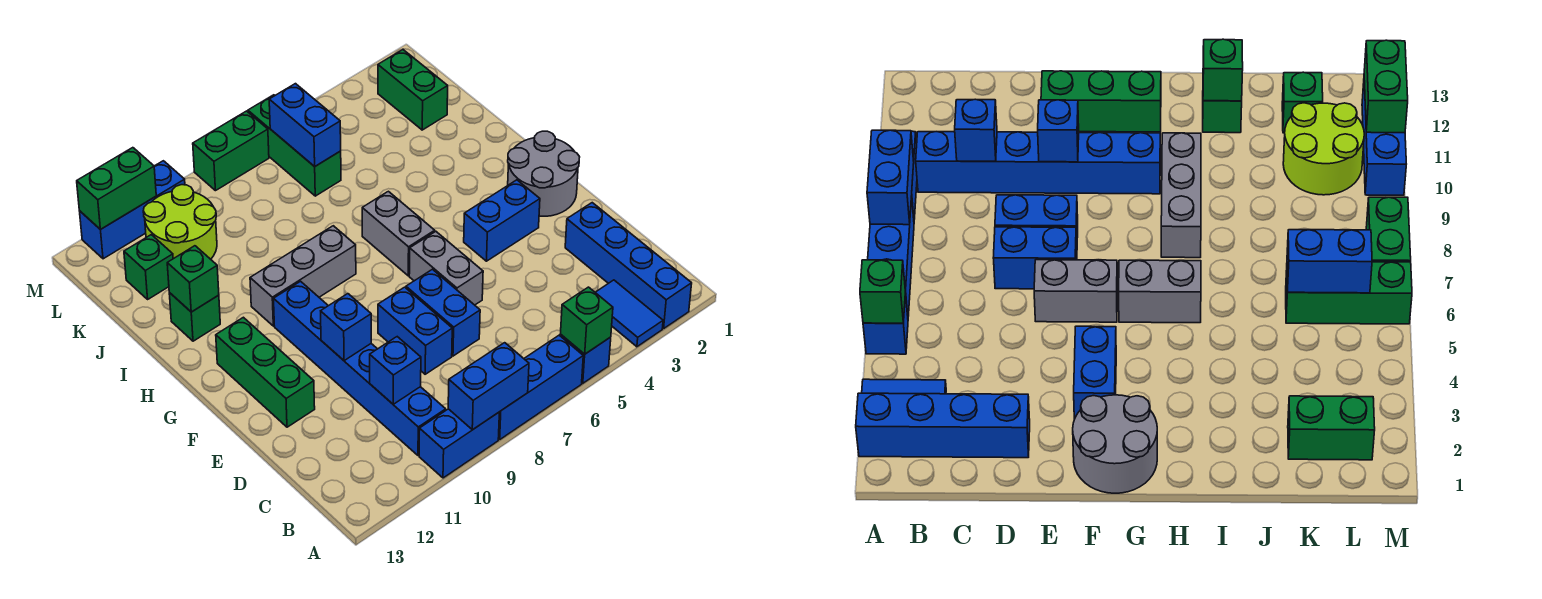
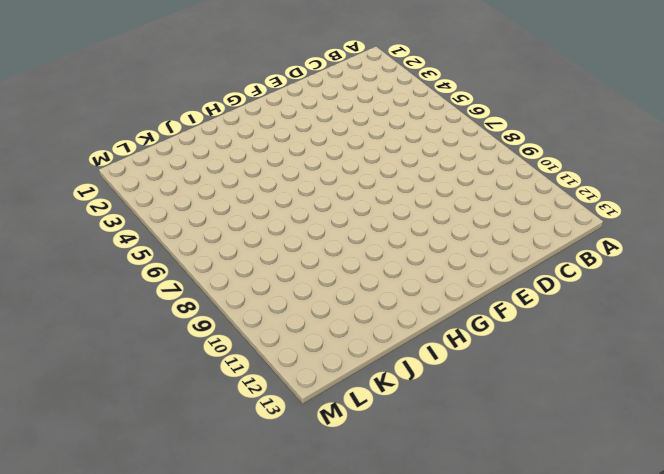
none -> blue brick A2:D2 level 1
none -> blue tile A3:B3 level 1
none -> blue brick A5 level 1

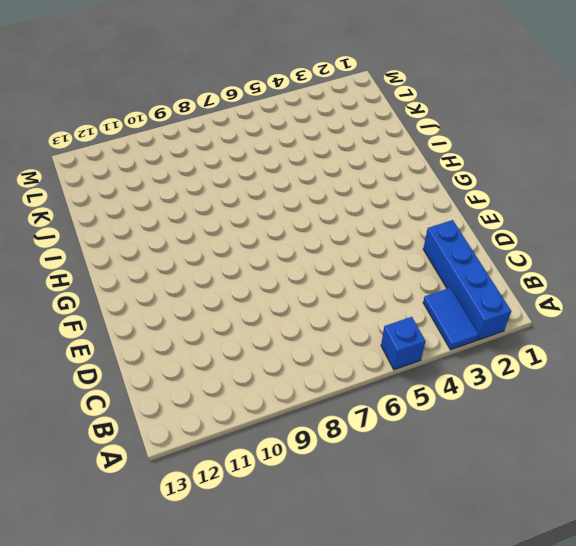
none -> blue brick A6:A8 level 1
none -> blue brick A9:A10 level 1
none -> blue brick B10:G10 level 1

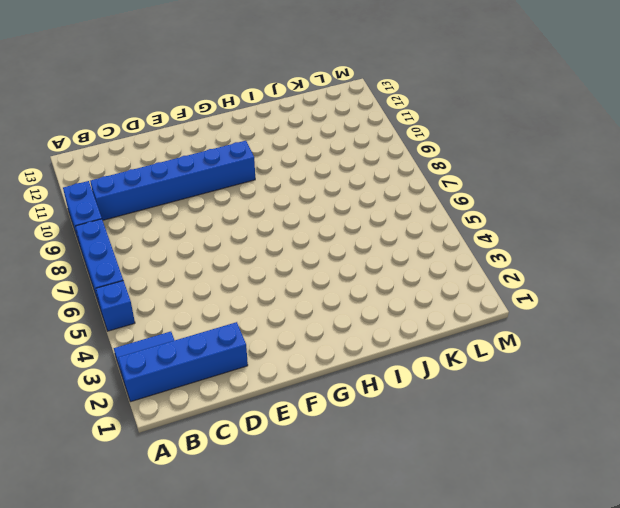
none -> blue brick D7:E7 level 1
none -> blue brick D8:E8 level 1
none -> grey brick E6:F6 level 1

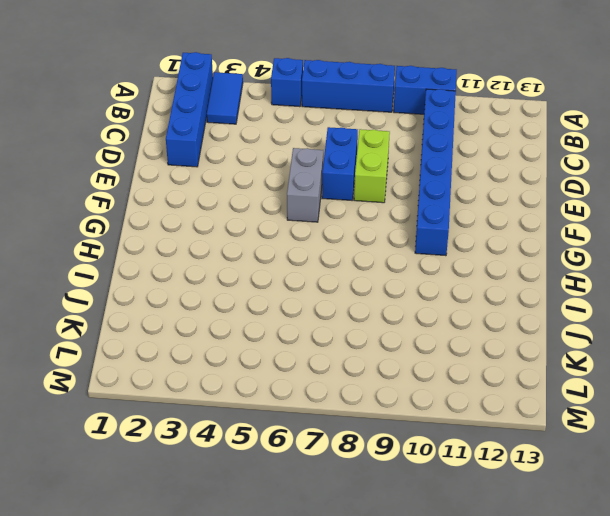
lime brick D8:E8 level 1 -> blue brick D8:E8 level 1
none -> green brick E12:G12 level 1
none -> grey round brick F1:G2 level 1
none -> blue brick F3:F4 level 1

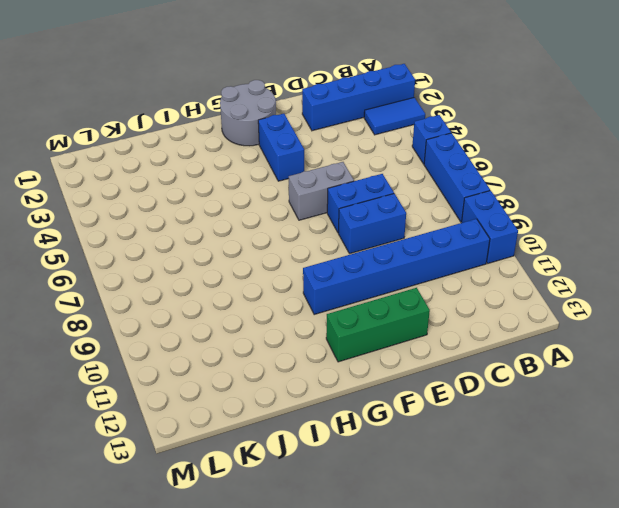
none -> grey brick G6:H6 level 1
none -> grey brick H8:H10 level 1
none -> green brick I12 level 1

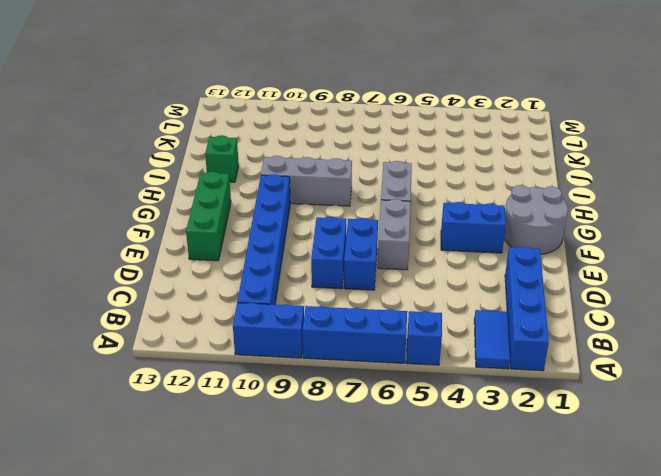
none -> green brick K2:L2 level 1
none -> green brick K6:M6 level 1
none -> lime round brick K10:L11 level 1

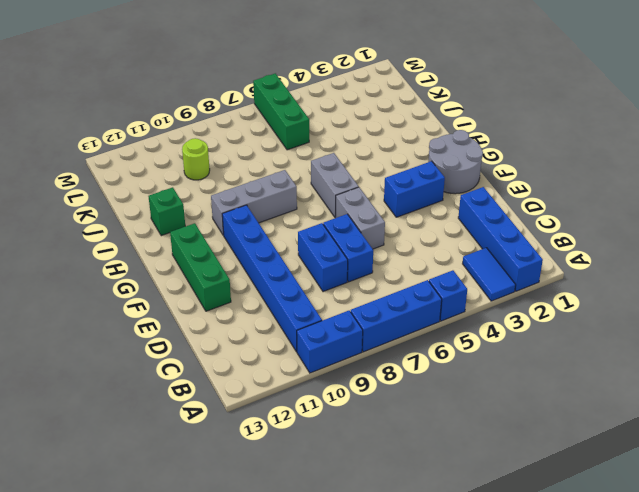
lime round brick K10 level 1 -> lime round brick K10:L11 level 1
none -> green brick K2:L2 level 1
none -> green brick K12 level 1
none -> green brick M7:M8 level 1

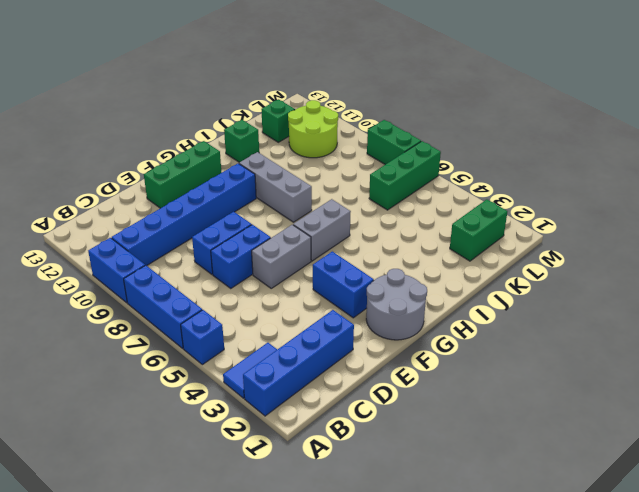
none -> blue brick M10:M12 level 1
none -> green brick A5 level 2
none -> blue brick A8:A9 level 2

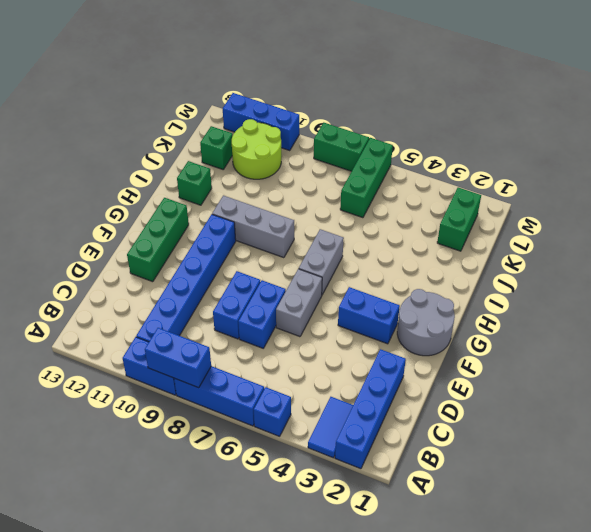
none -> green brick A5 level 2
none -> blue brick C10 level 2
none -> blue brick E10 level 2

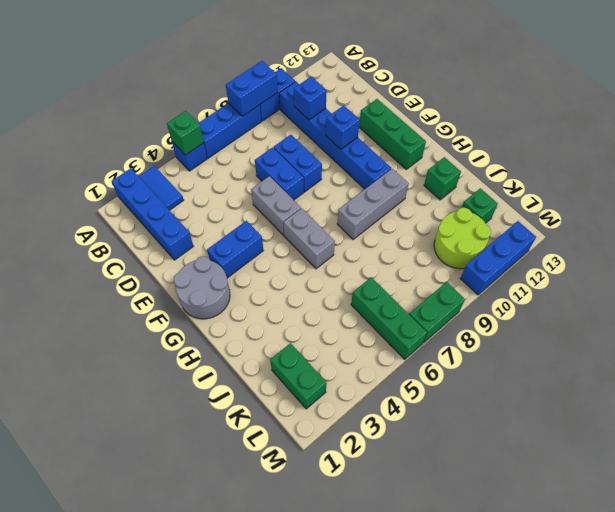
none -> green brick I12 level 2
none -> blue brick K6:L6 level 2
none -> green brick M11:M12 level 2

